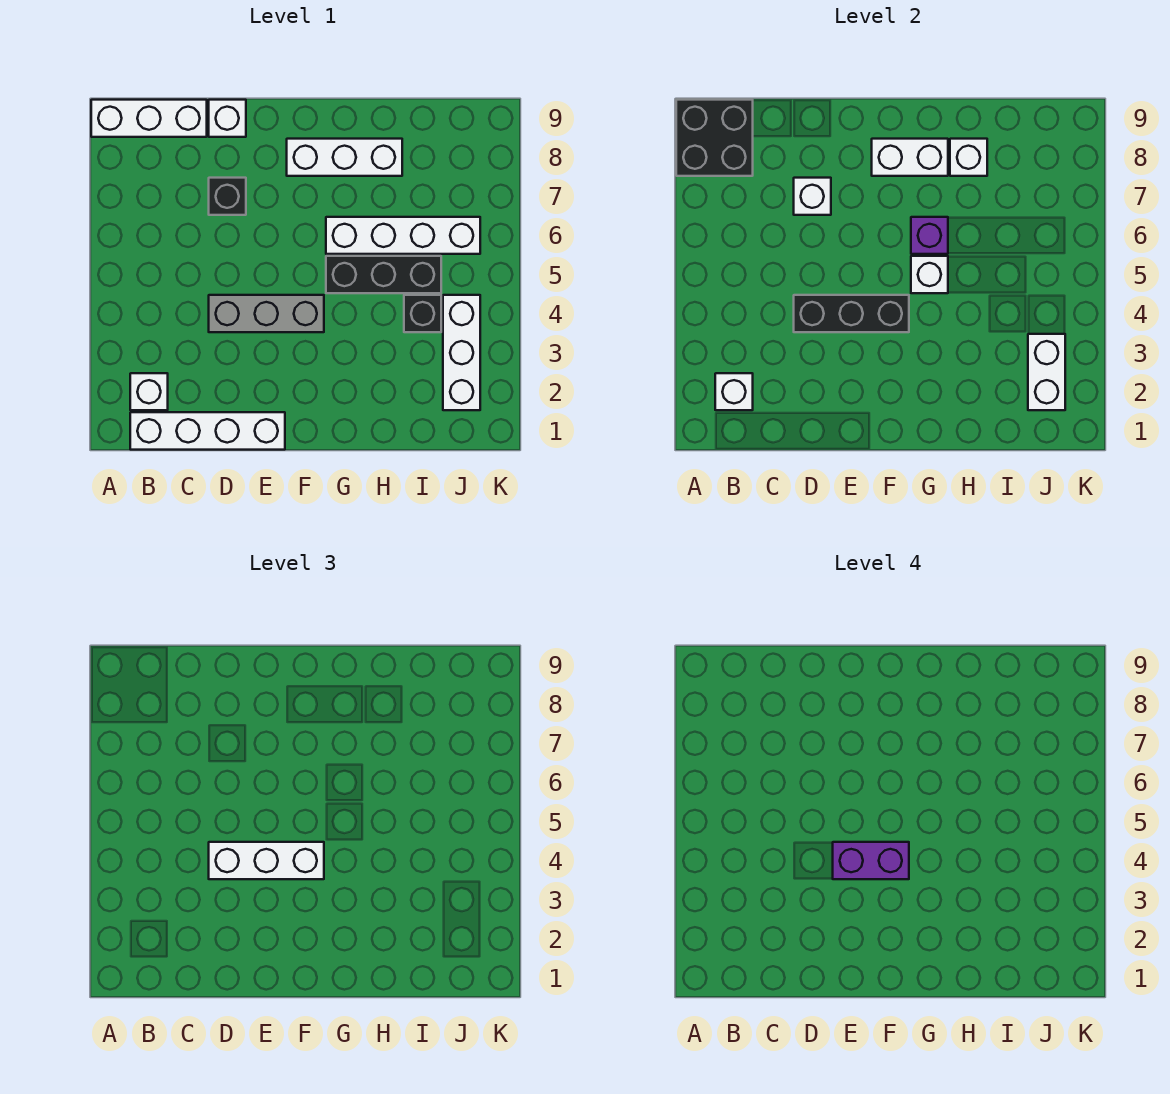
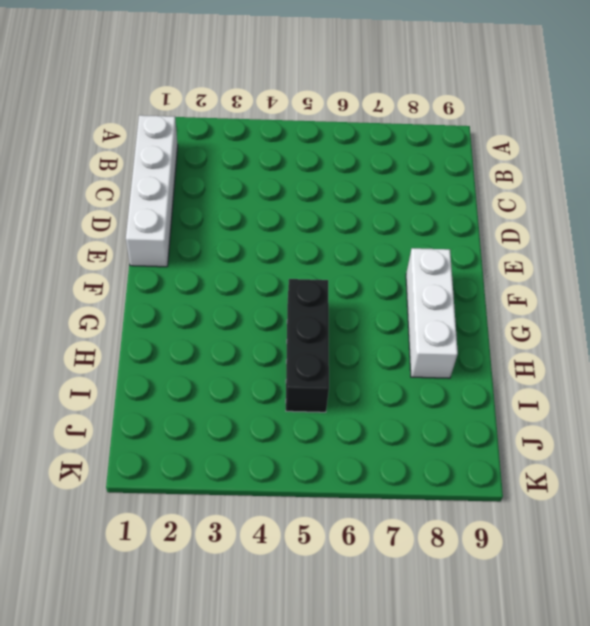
none -> white brick A9:C9 level 1
none -> white brick B2 level 1
none -> grey brick D4:F4 level 1

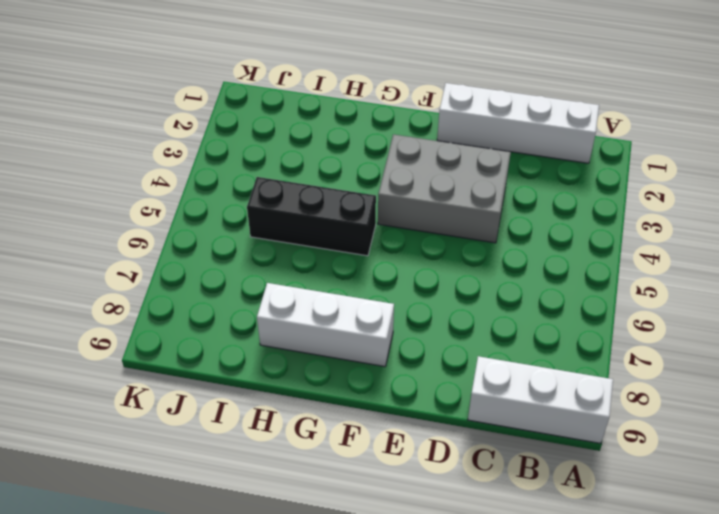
grey brick D3:F4 level 1 -> grey brick D4:F4 level 1
none -> white brick B2 level 1
none -> black brick D7 level 1
none -> white brick D9 level 1

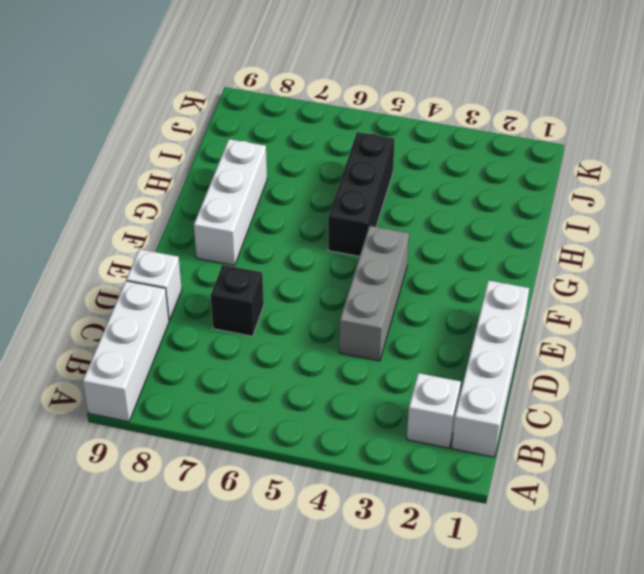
none -> white brick G6:J6 level 1
none -> black brick I4 level 1
none -> white brick J2:J4 level 1

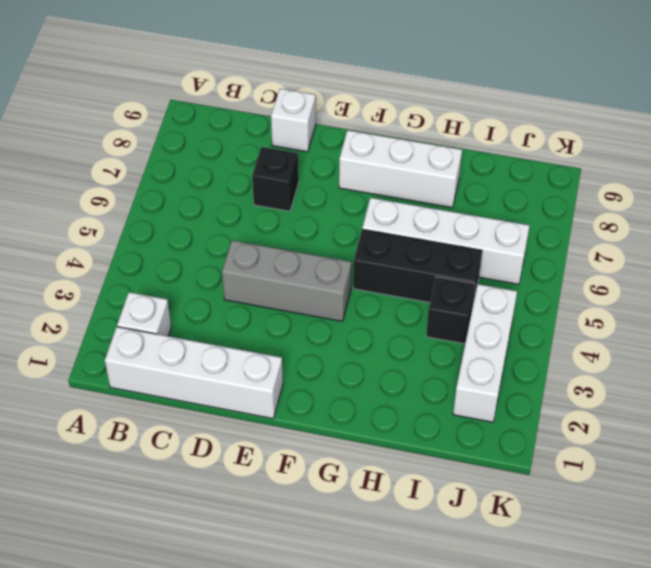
none -> white brick A9:C9 level 1
none -> black brick A8:B9 level 2
none -> white brick B2 level 2

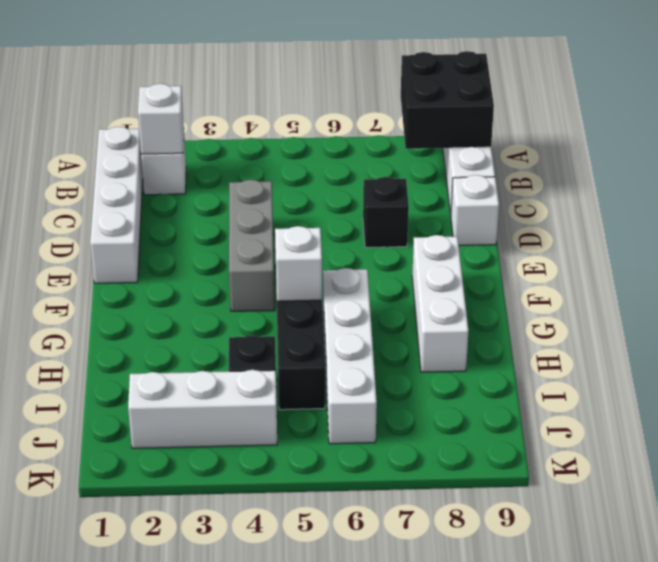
none -> black brick D4:F4 level 2
none -> white brick D7 level 2
none -> white brick F8:G8 level 2

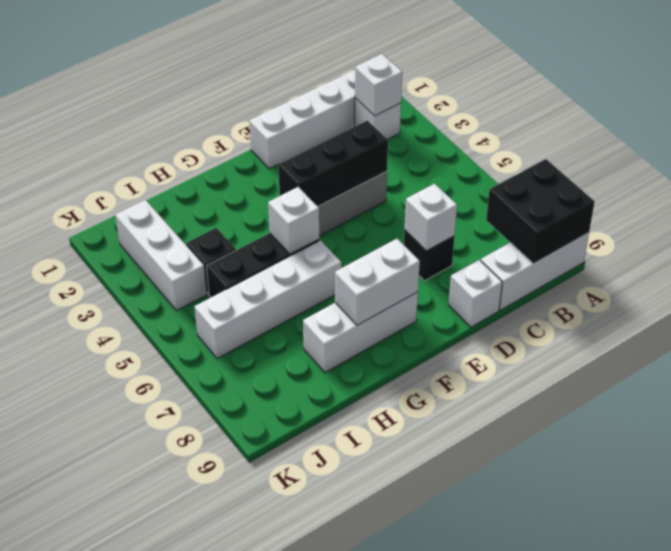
none -> purple brick G6 level 2
none -> white brick H8 level 2
none -> white brick J2:J3 level 2

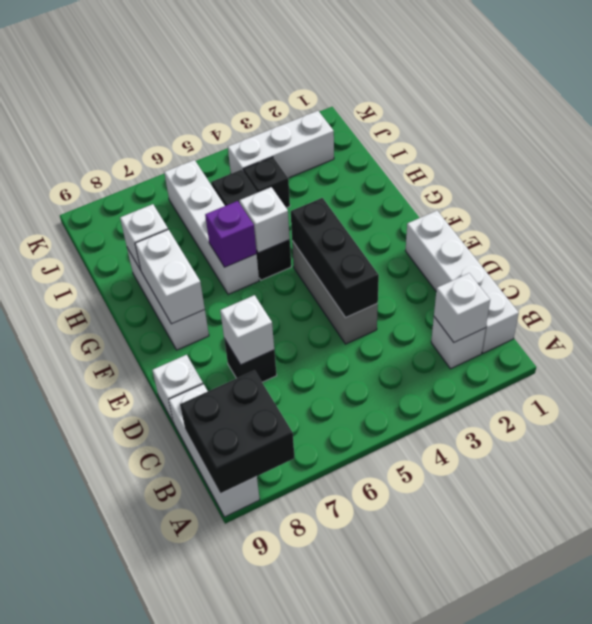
none -> white brick J2:J3 level 2
none -> white brick D4:F4 level 3
none -> purple brick E4:F4 level 4

